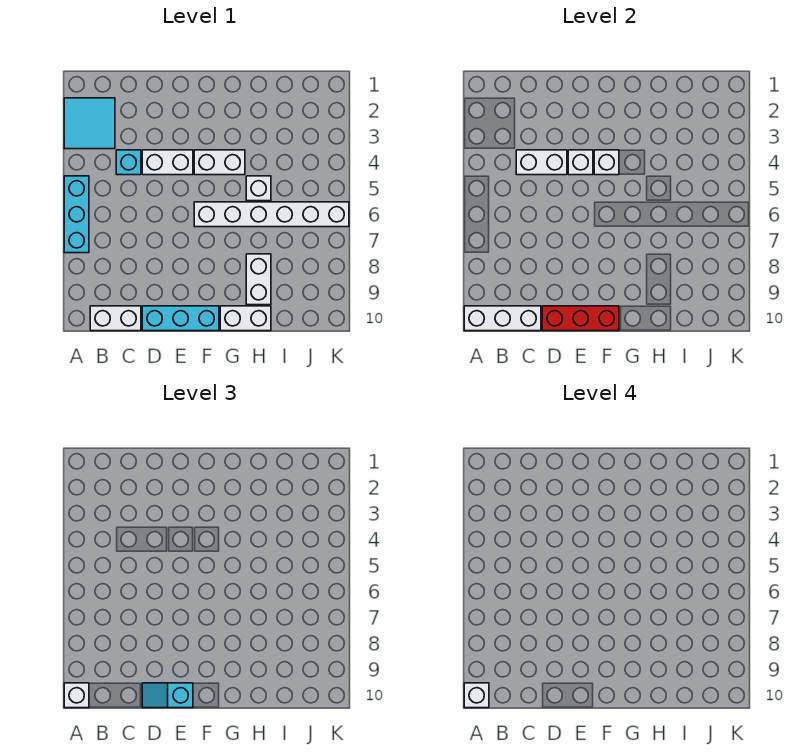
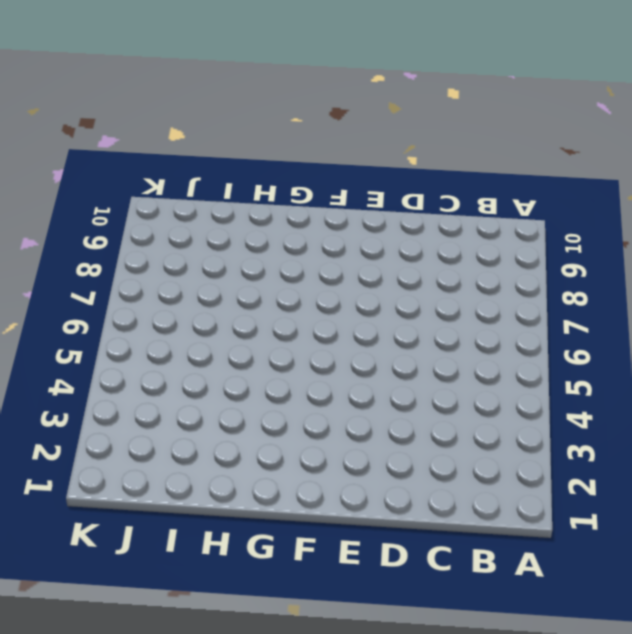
none -> cyan tile A2:B3 level 1
none -> cyan brick A5:A7 level 1
none -> white brick B10:C10 level 1

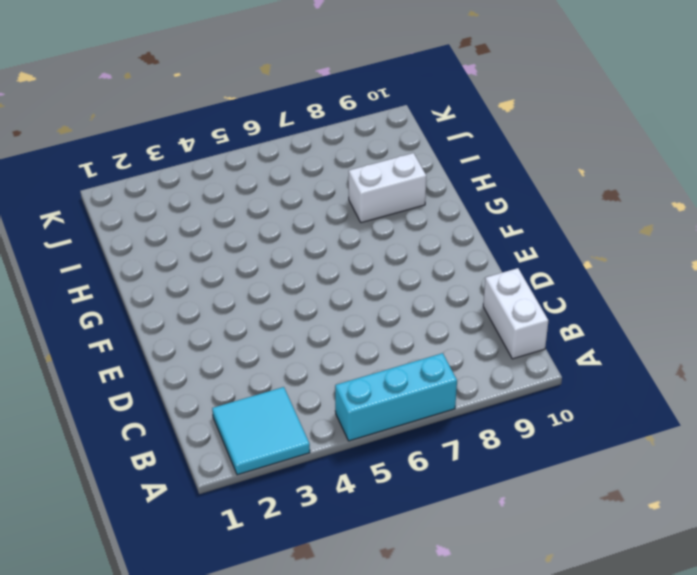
none -> cyan brick C4 level 1
none -> white brick D4:E4 level 1
none -> cyan brick D10:F10 level 1

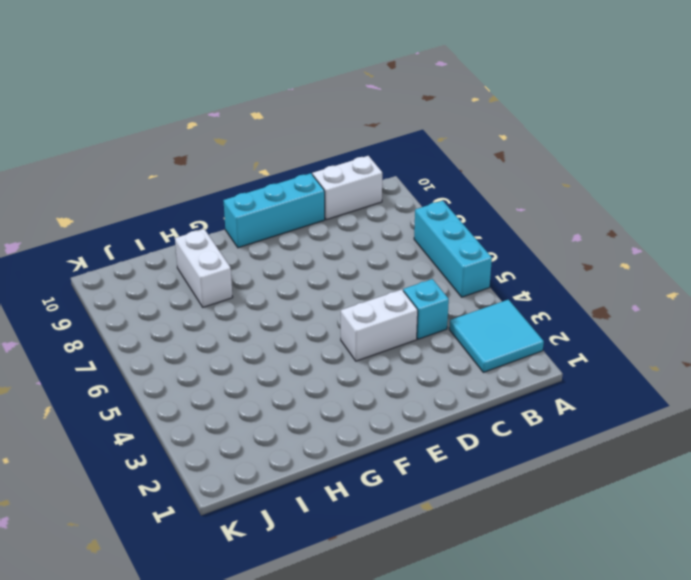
none -> white brick F4:G4 level 1
none -> white brick F6:K6 level 1
none -> white brick G10:H10 level 1

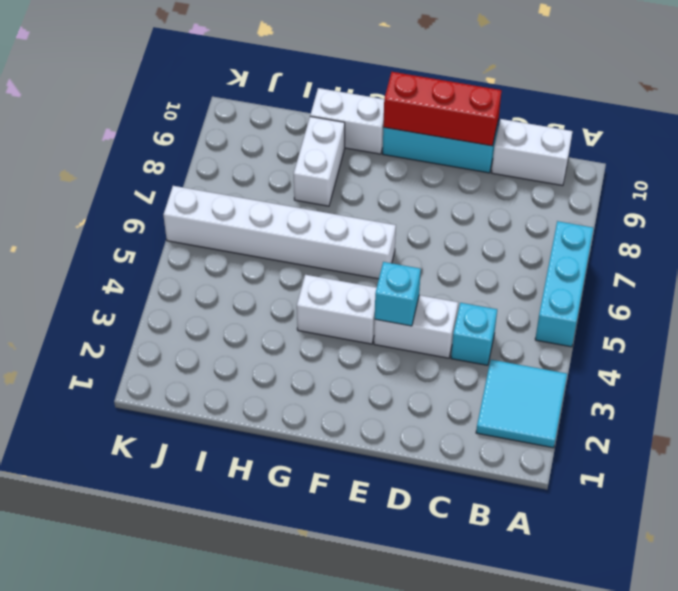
cyan brick E4 level 2 -> white brick E4 level 2
none -> white brick H5 level 1
none -> white brick A10:C10 level 2
none -> white brick C4:D4 level 2

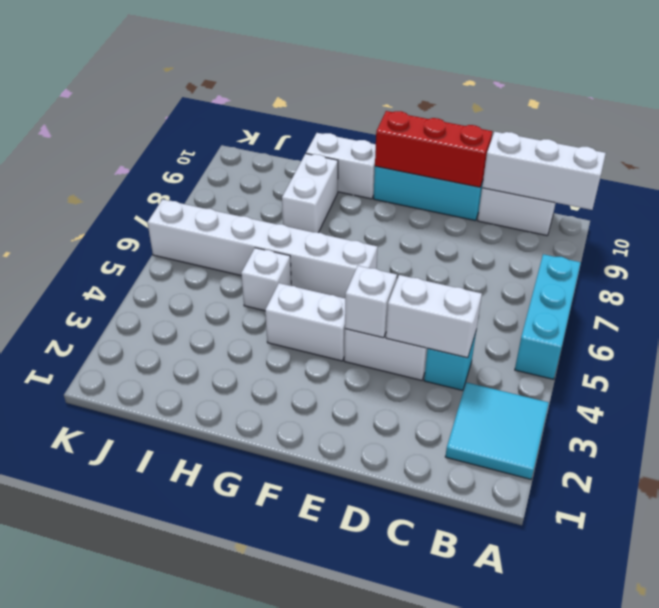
none -> white brick F4 level 2
none -> white brick A10 level 3
none -> cyan slope D10:E10 level 3 top E

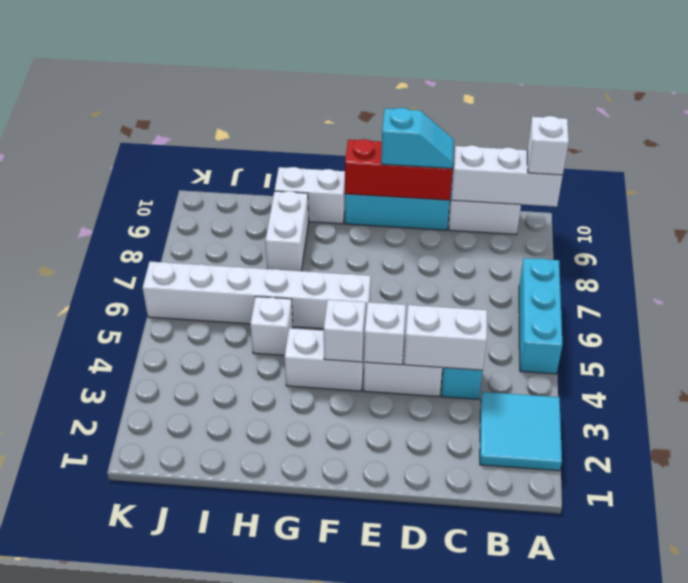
none -> white brick A10 level 4

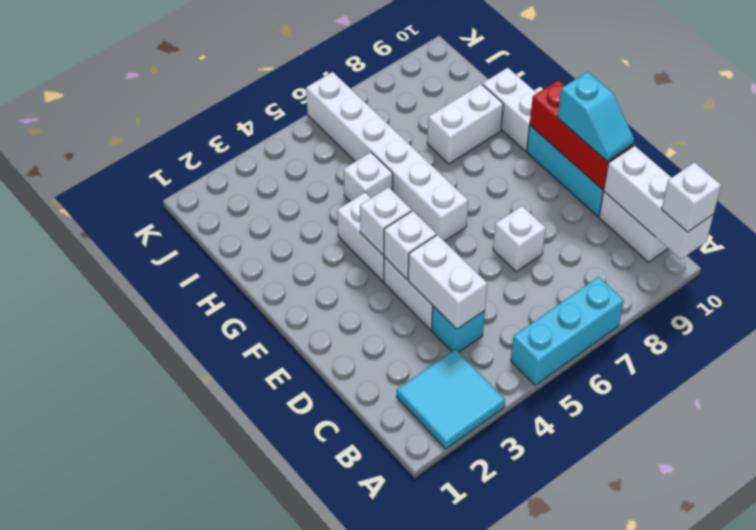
white brick D7 level 1 -> white brick A10 level 4

